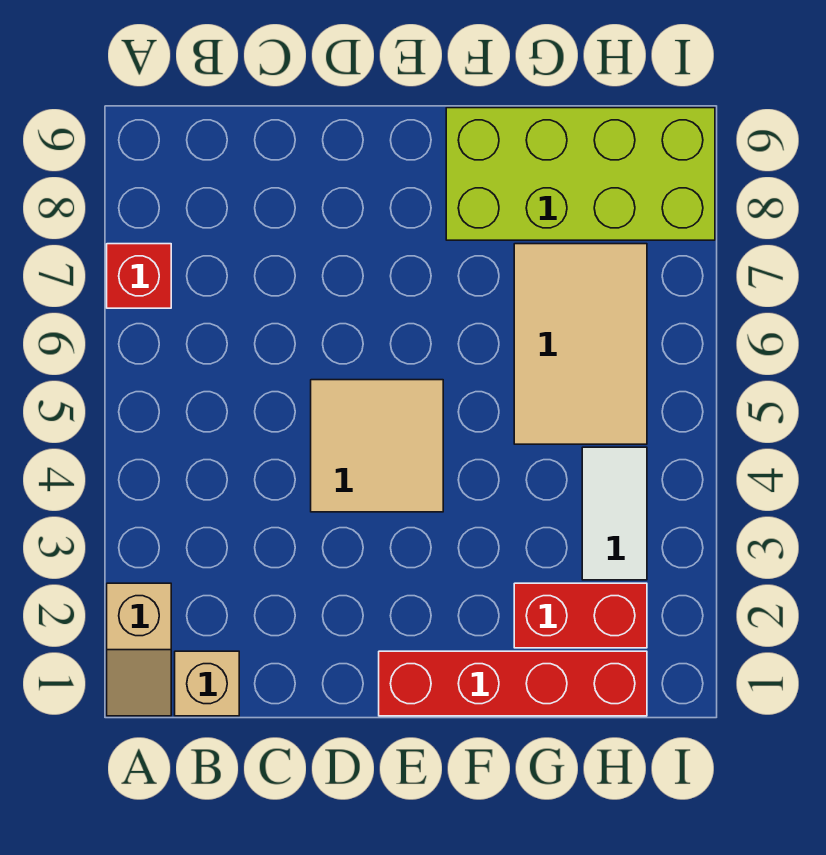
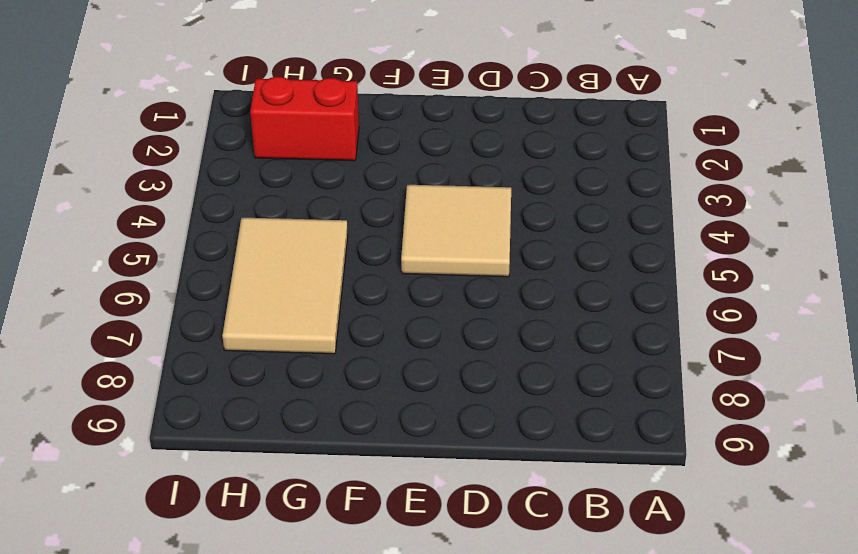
none -> tan slope A1:A2 level 1 top 2
none -> red brick A7 level 1

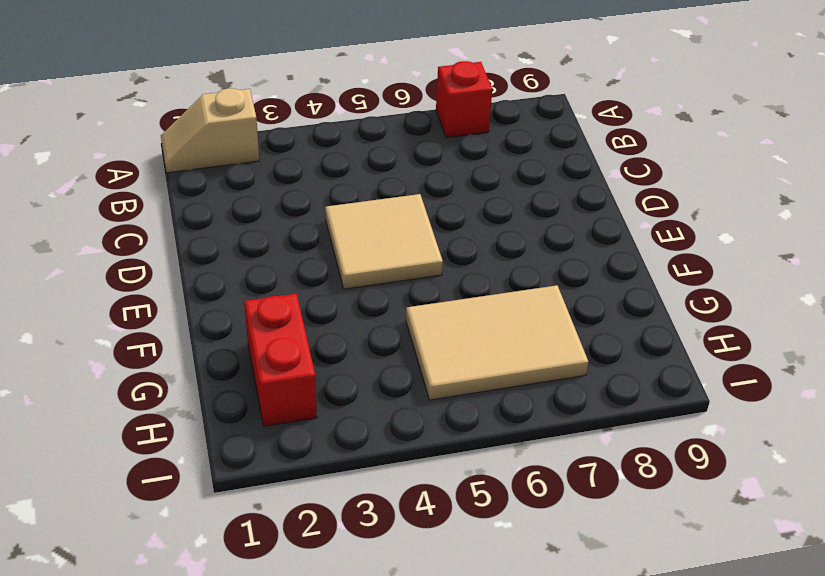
none -> tan brick B1 level 1
none -> red brick E1:H1 level 1

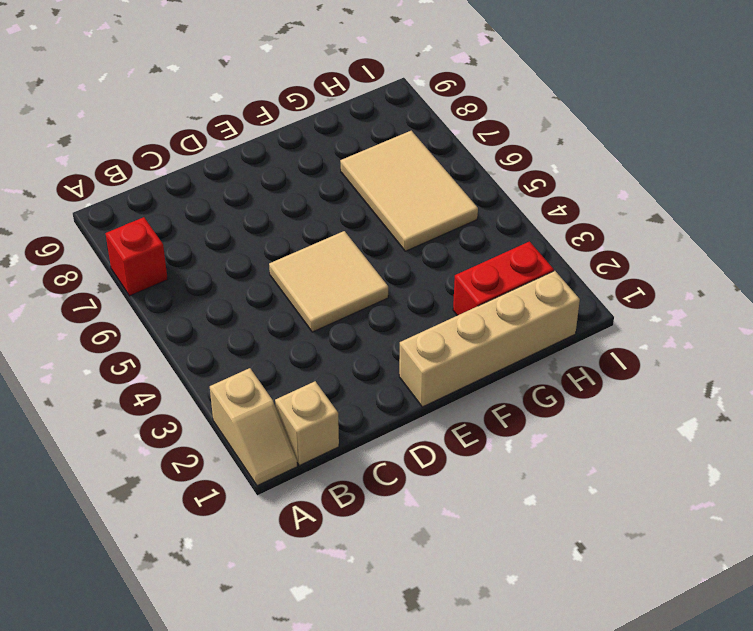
tan brick E1:H1 level 1 -> red brick E1:H1 level 1
none -> lime brick F8:I9 level 1
none -> white tile H3:H4 level 1

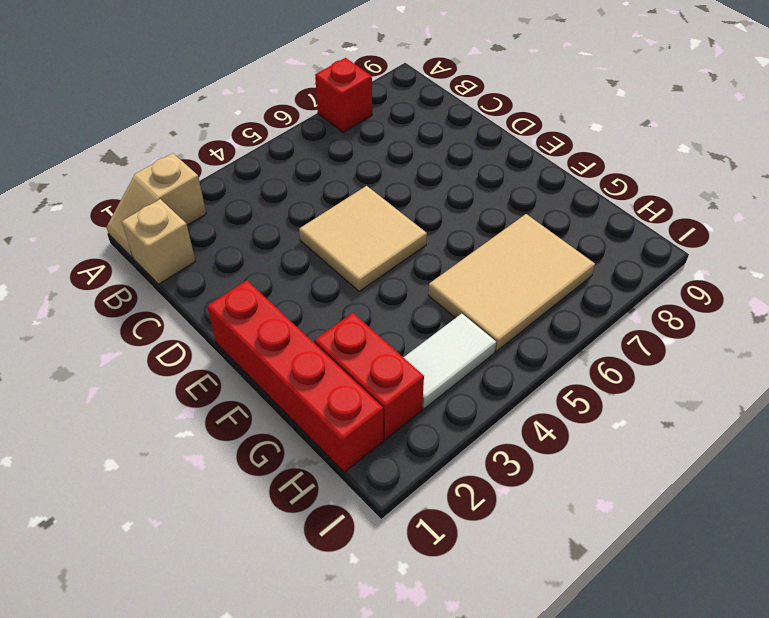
none -> lime brick F8:I9 level 1

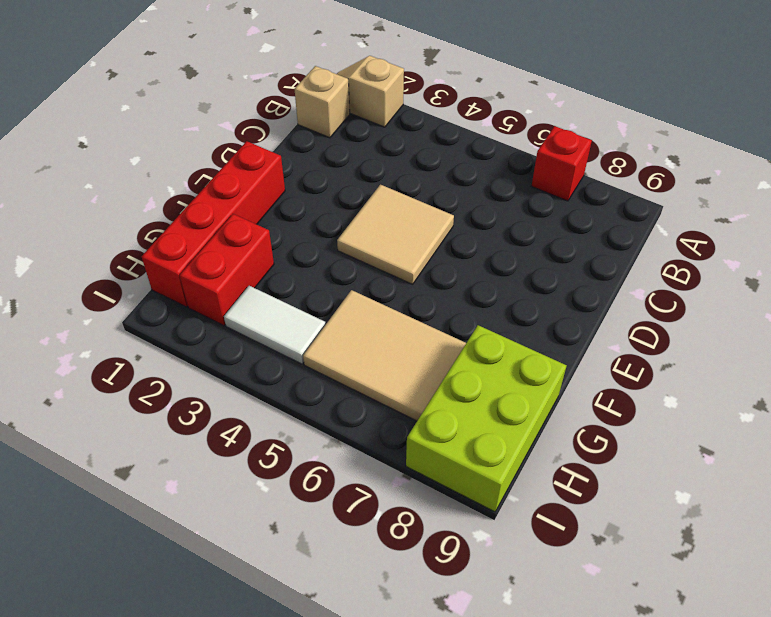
lime brick G8:I9 level 1 -> lime brick F8:I9 level 1

